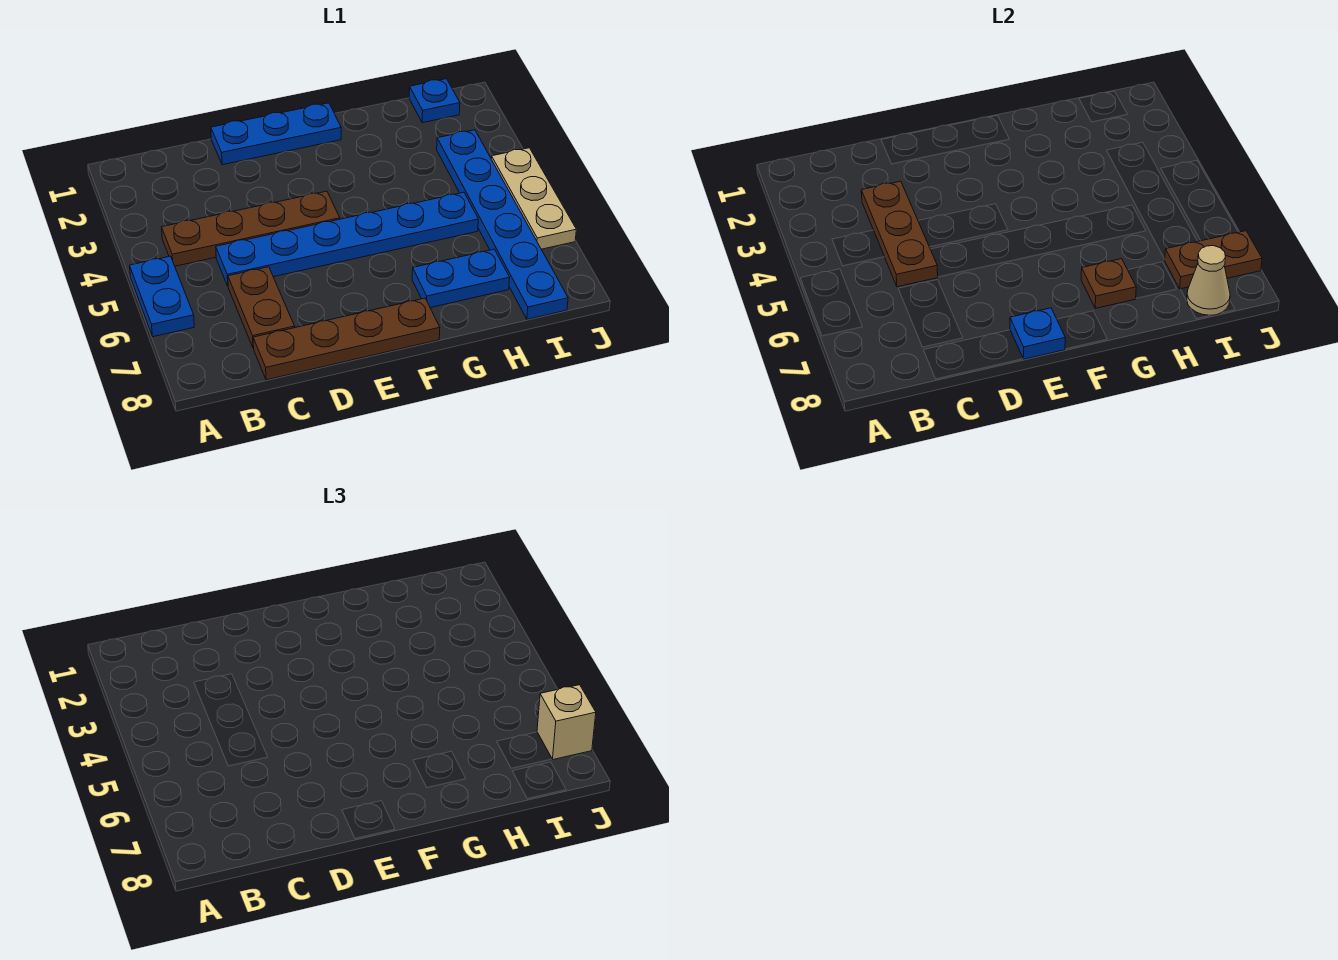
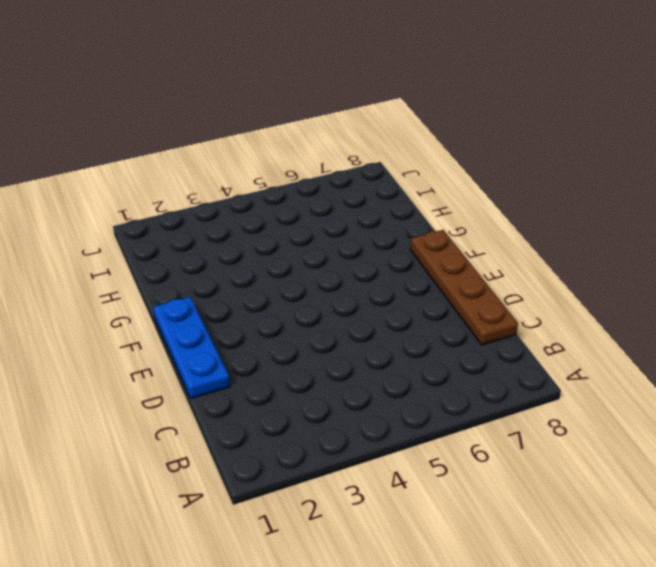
none -> blue plate A5:A6 level 1
none -> brown plate B4:E4 level 1
none -> blue plate C5:H5 level 1

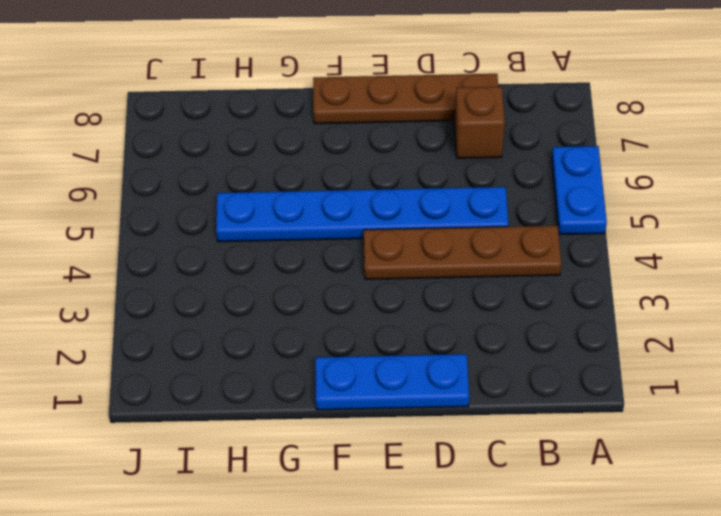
brown brick C7 level 1 -> brown plate C6:C7 level 1
none -> blue plate G7:H7 level 1
none -> blue plate I1 level 1
none -> blue plate I3:I8 level 1

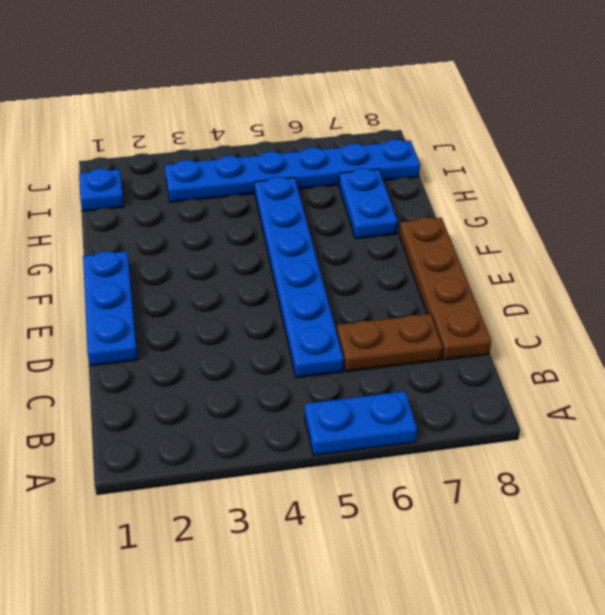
none -> brown plate B4:E4 level 1
none -> tan plate J4:J6 level 1
none -> brown plate C3:C5 level 2

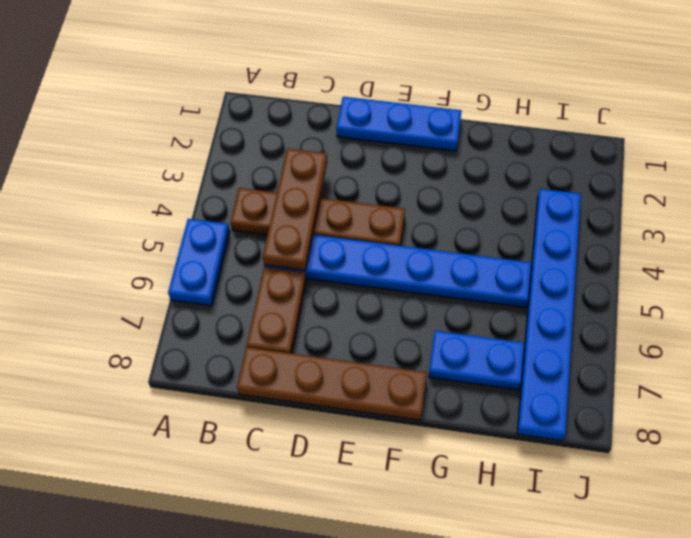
none -> blue plate I1 level 1
none -> tan plate J4:J6 level 1
none -> blue plate E8 level 2

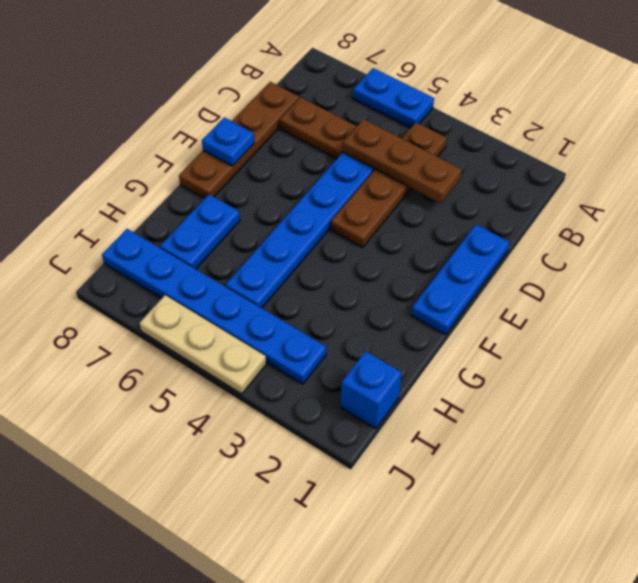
blue brick I1 level 1 -> blue plate I1 level 1
none -> brown plate G7 level 2
none -> brown plate I7:J7 level 2
none -> tan cone I8 level 2

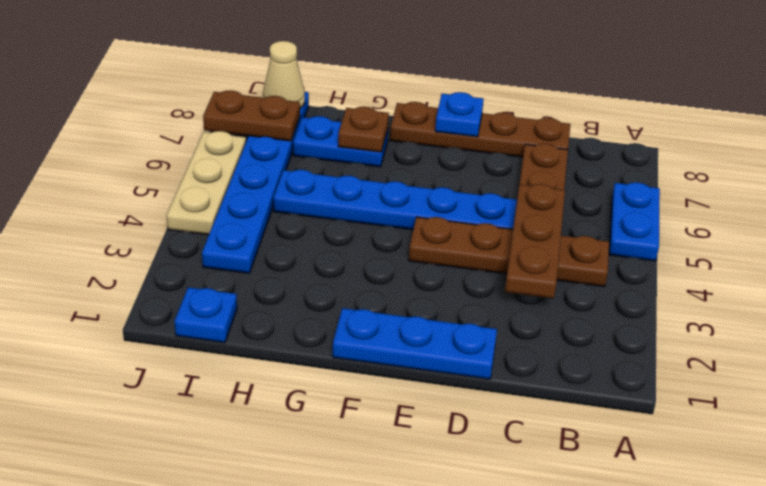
none -> tan brick J7 level 3

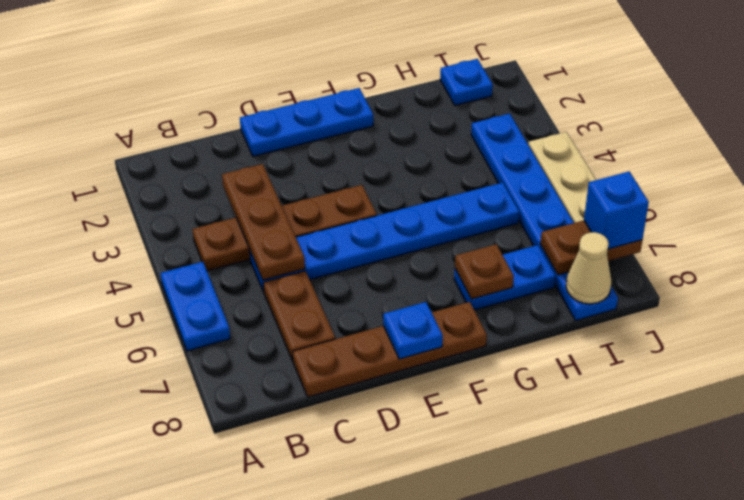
blue brick J7 level 3 -> tan brick J7 level 3

